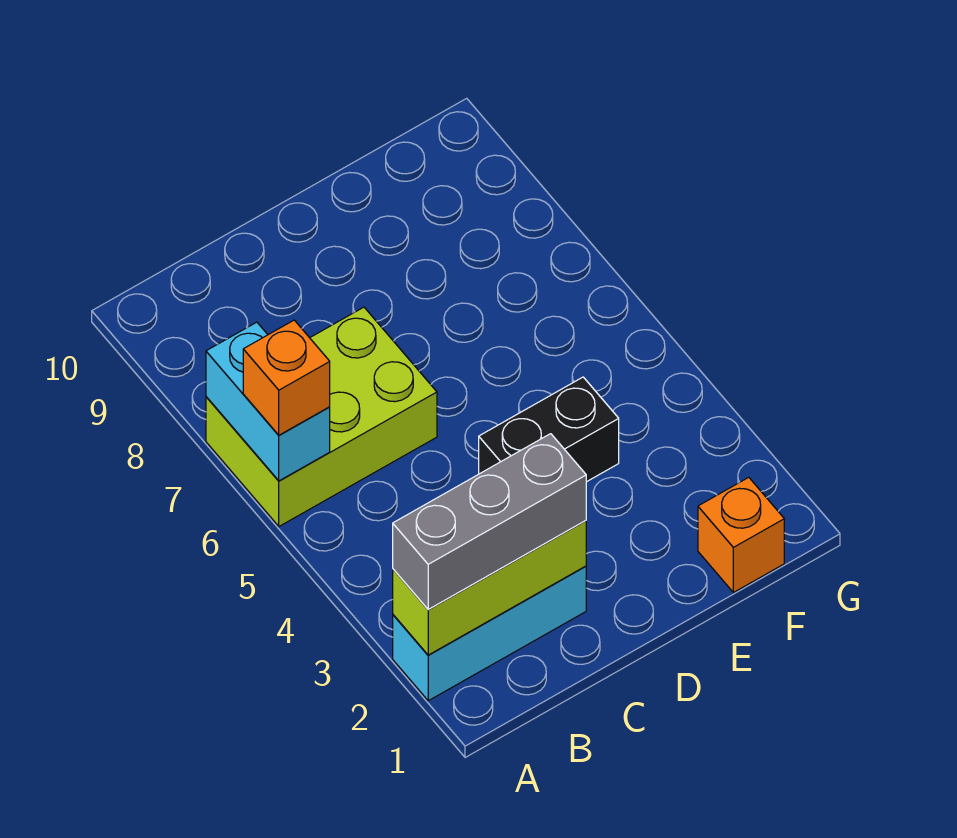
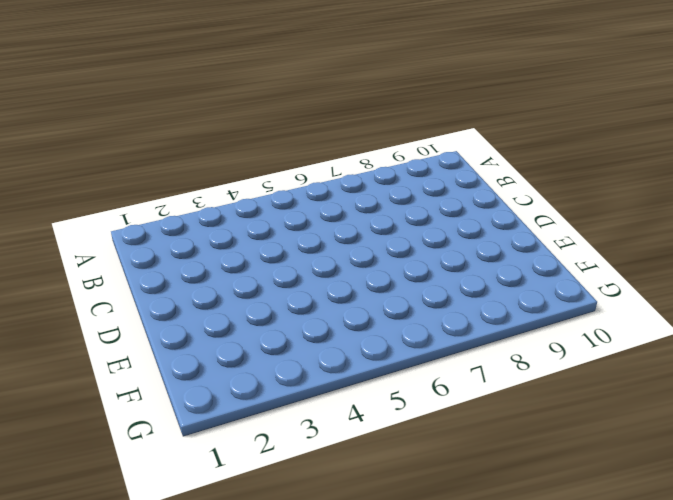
none -> cyan brick A2:C2 level 1
none -> lime brick A6:C7 level 1

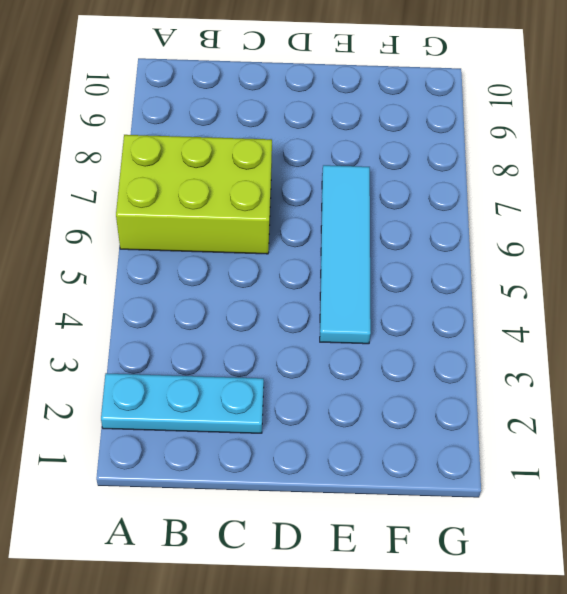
cyan plate A2:C2 level 1 -> cyan brick A2:C2 level 1
cyan tile E4:E7 level 1 -> black brick D4:E4 level 1
none -> orange brick F1 level 1
none -> lime brick A2:C2 level 2

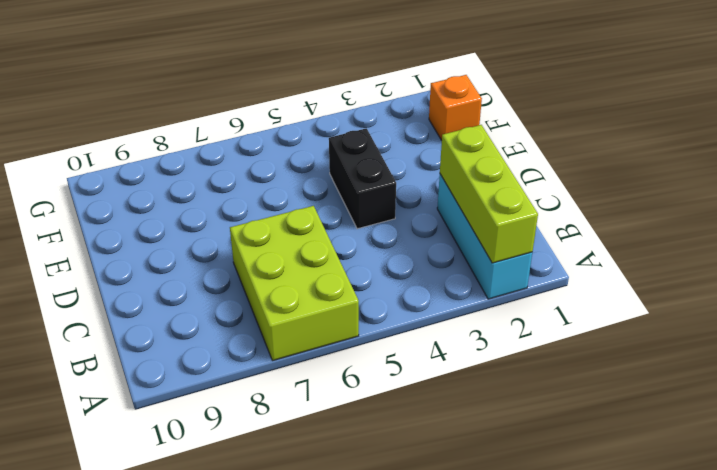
none -> cyan brick A6:A7 level 2
none -> grey brick A2:C2 level 3

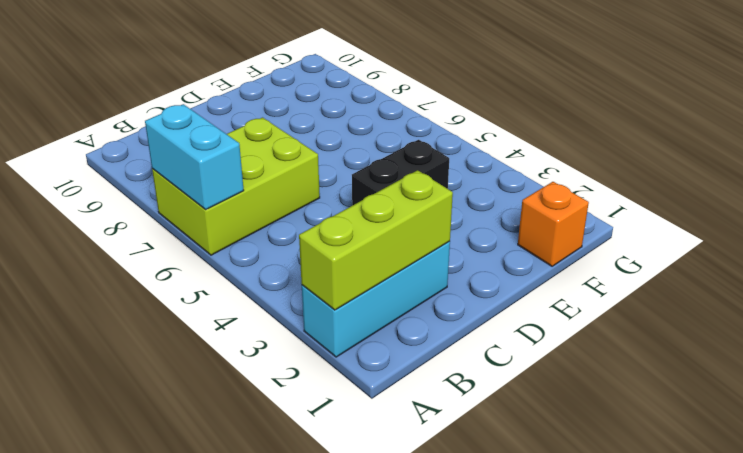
none -> grey brick A2:C2 level 3
none -> orange brick A6 level 3

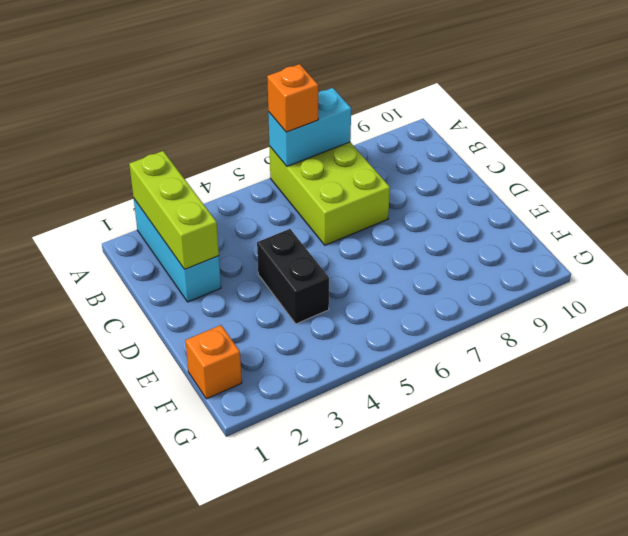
none -> grey brick A2:C2 level 3

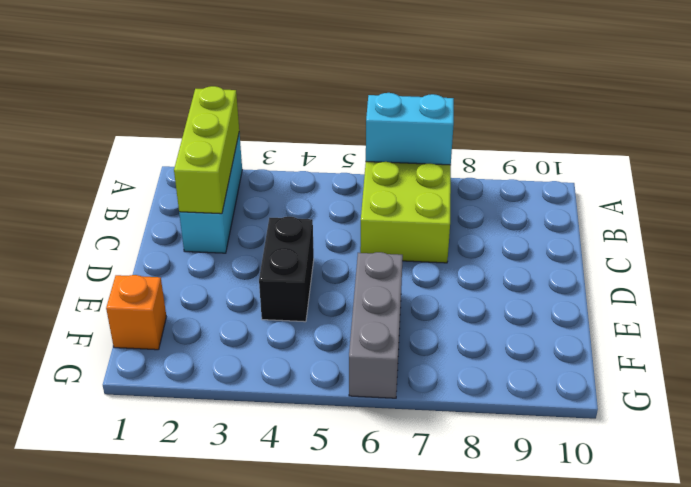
grey brick E6:G6 level 1 -> grey brick A2:C2 level 3
none -> orange brick A6 level 3

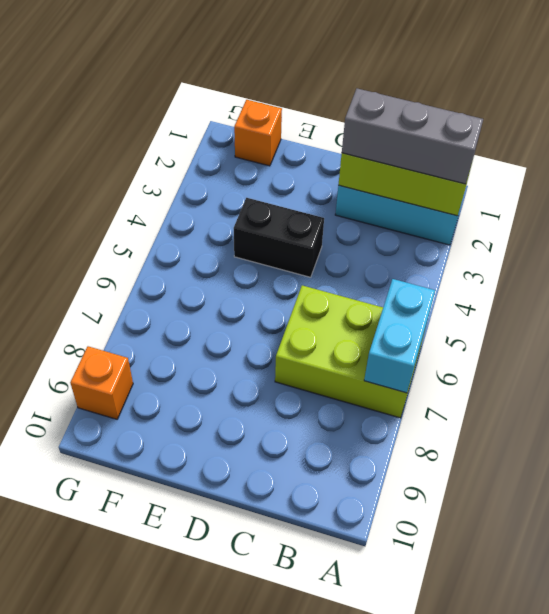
orange brick G9 level 1 -> orange brick A6 level 3

